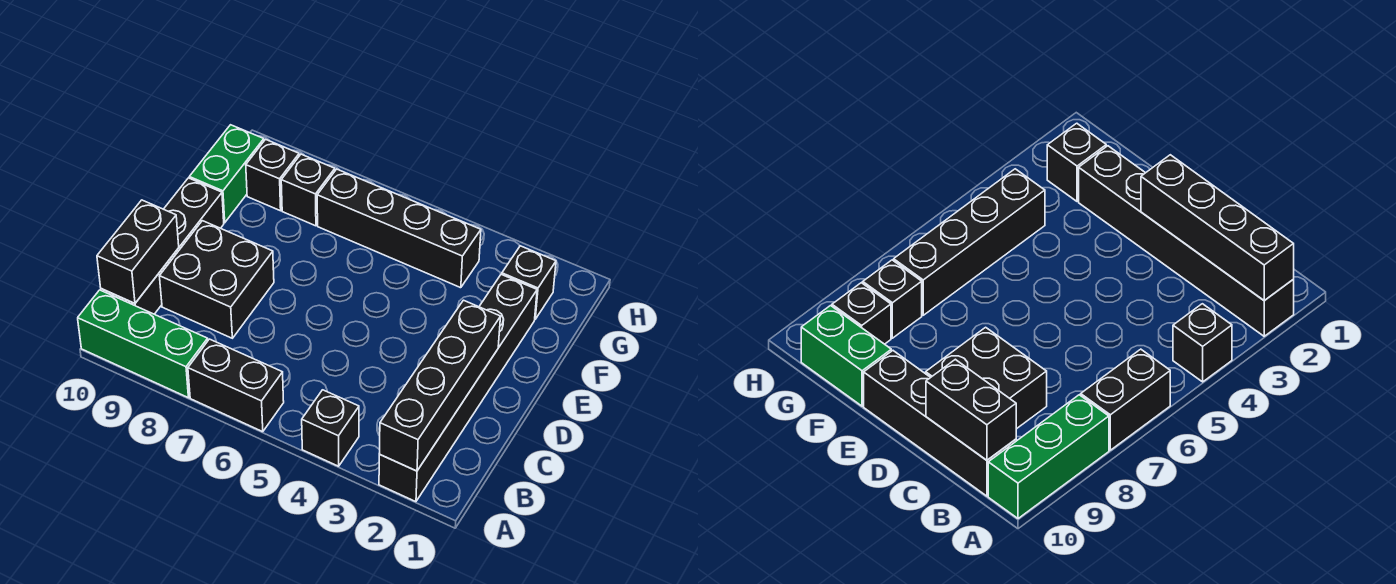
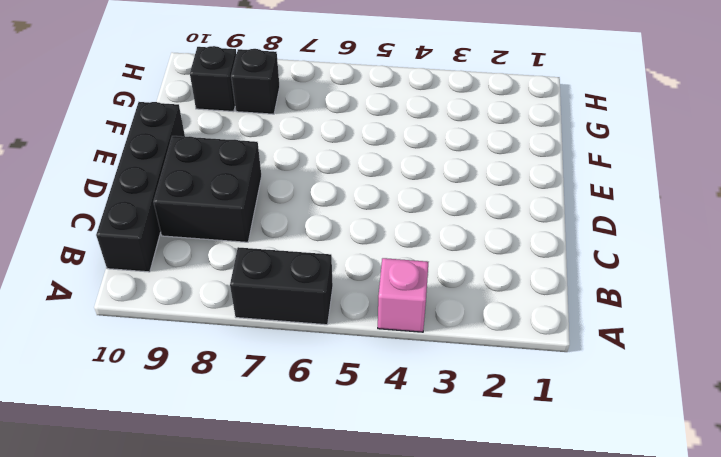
pink brick A4 level 1 -> black brick A4 level 1
none -> black brick A2:F2 level 1
none -> green brick A8:A10 level 1
none -> green brick F10:G10 level 1

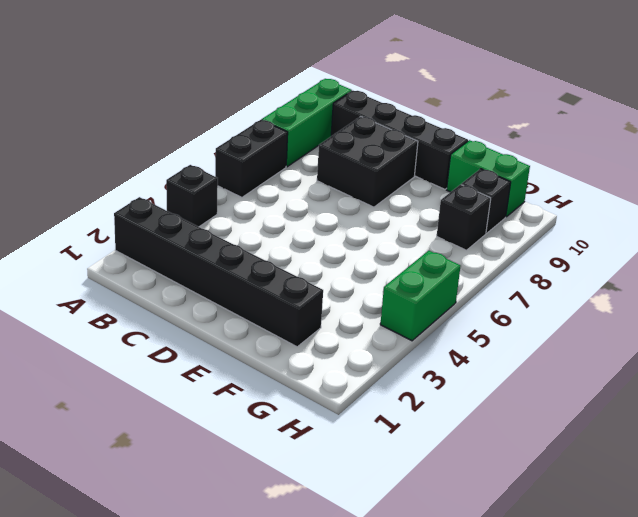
green brick H4:H5 level 1 -> none
none -> black brick G2 level 1
none -> black brick G4:G7 level 1
none -> black brick A2:D2 level 2

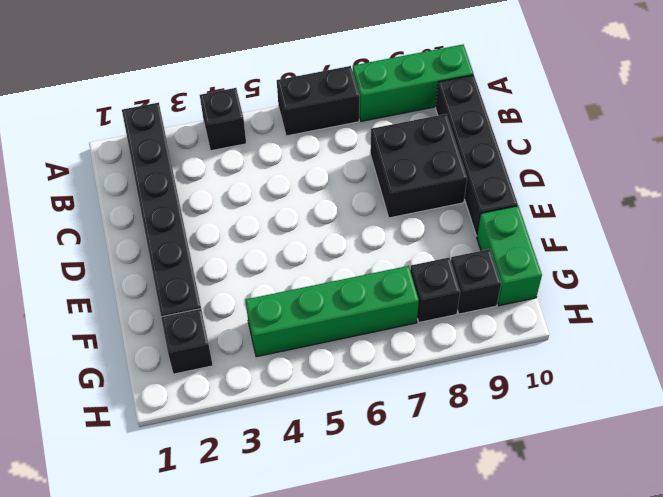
green brick G4:G7 level 1 -> black brick G4:G7 level 1
none -> black brick A2:D2 level 2
none -> black brick B10:C10 level 2

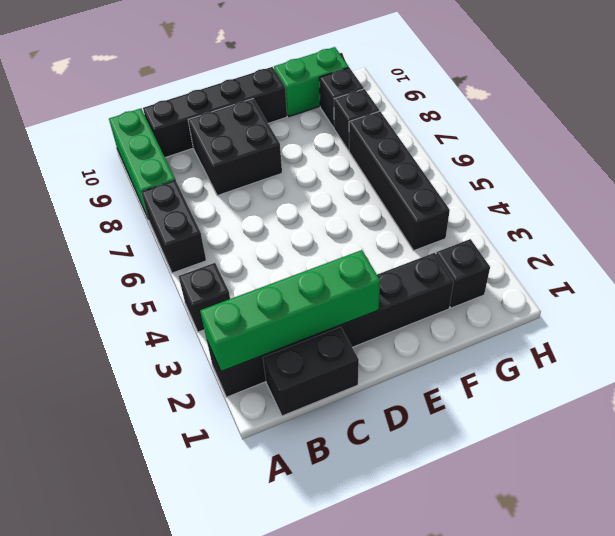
green brick A2:D2 level 2 -> black brick A2:D2 level 2
black brick B1:C1 level 1 -> black brick B10:C10 level 2

